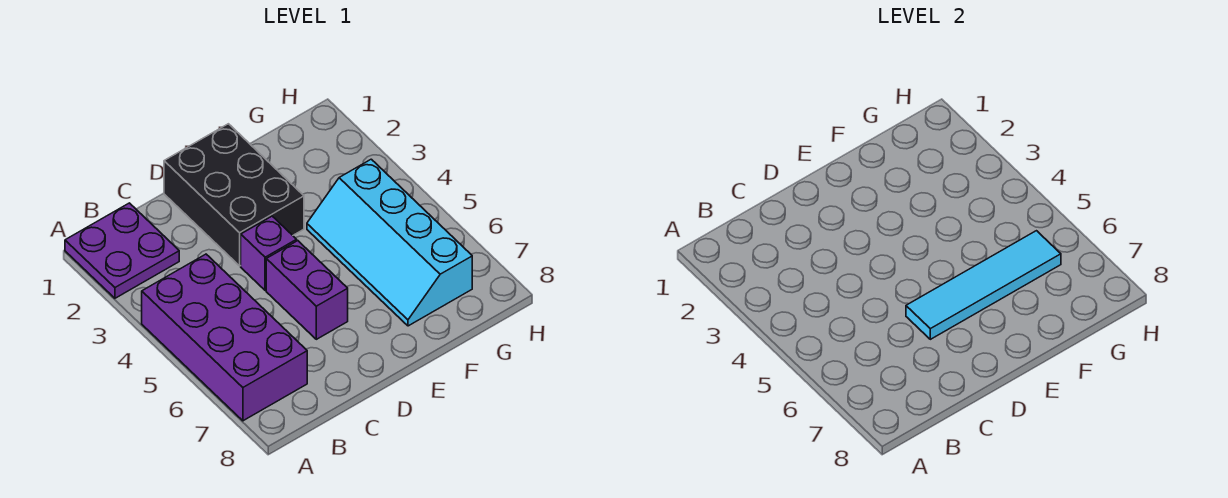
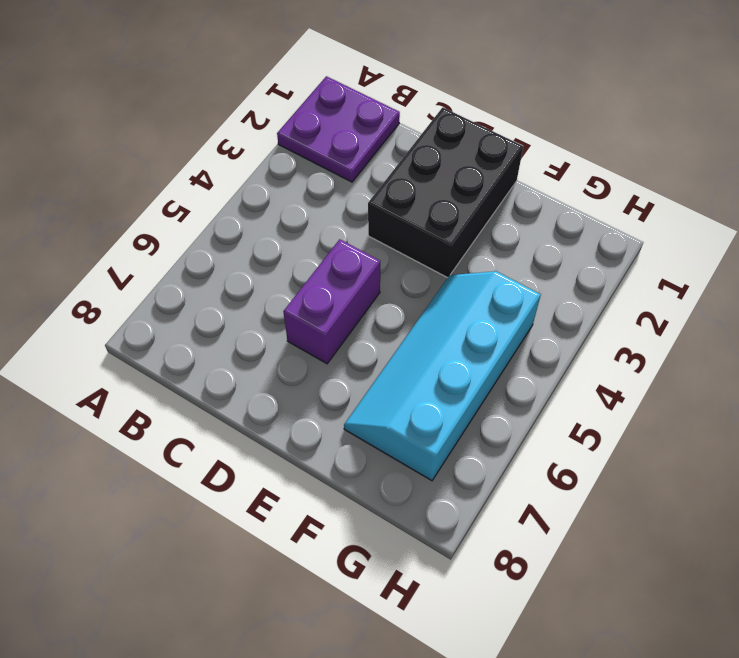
none -> purple brick A4:B7 level 1
none -> purple brick D4 level 1

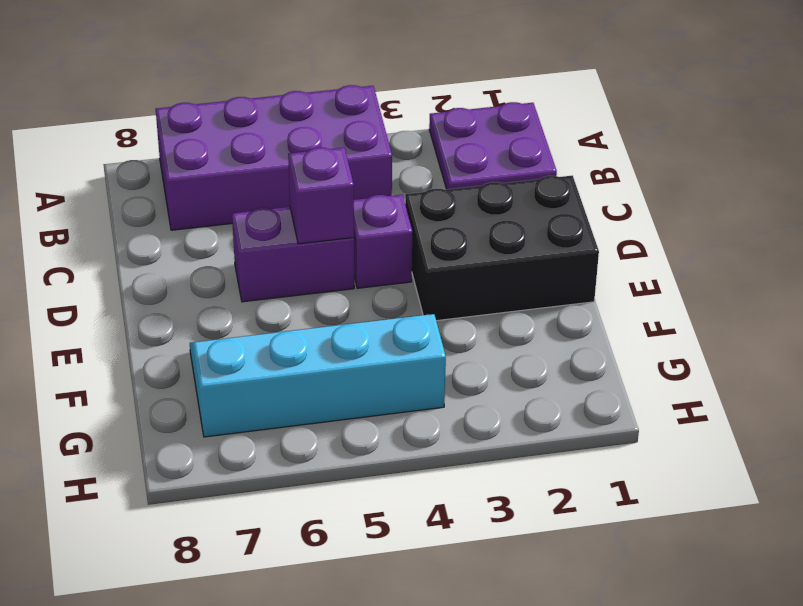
purple brick D5 level 2 -> none
none -> cyan tile D6:G6 level 2

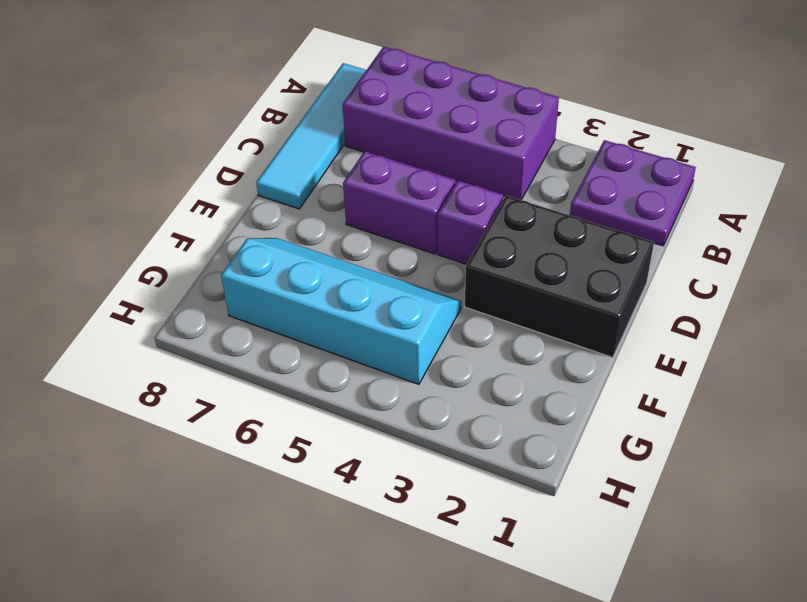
cyan tile A8:D8 level 1 -> cyan tile D6:G6 level 2

